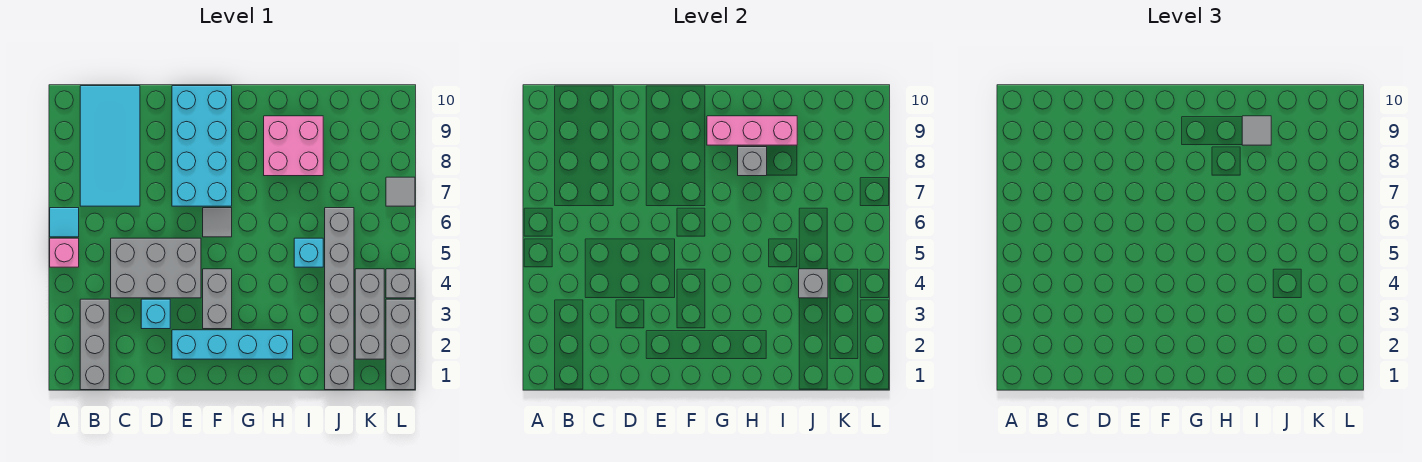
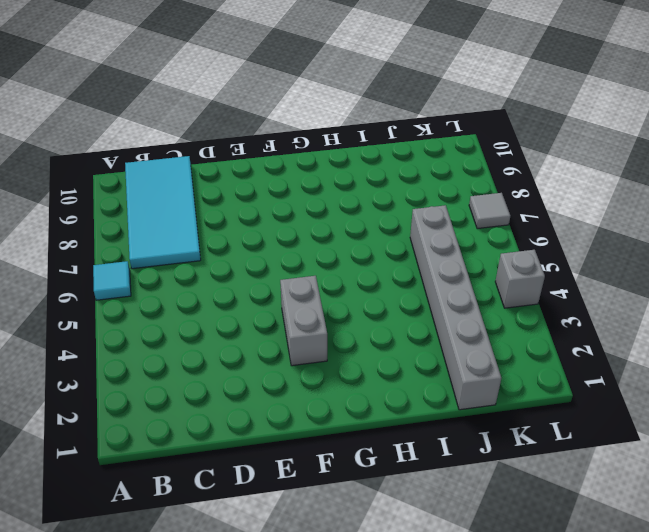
none -> pink brick A5 level 1
none -> grey brick B1:B3 level 1
none -> grey brick C4:E5 level 1

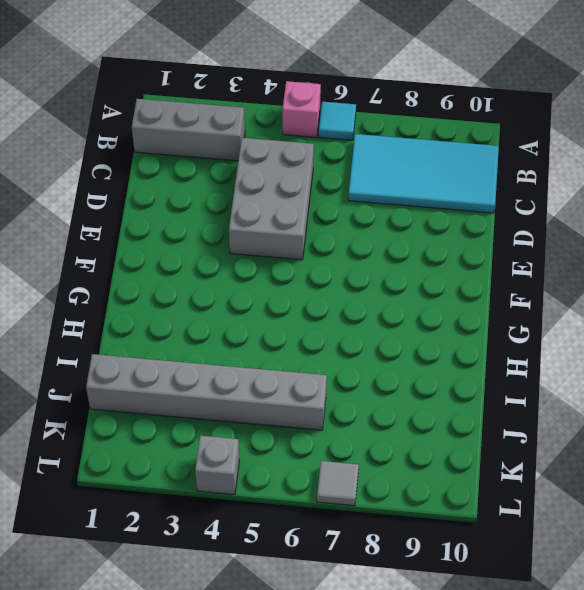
none -> cyan brick D3 level 1
none -> cyan brick E2:H2 level 1
none -> cyan brick E7:F10 level 1

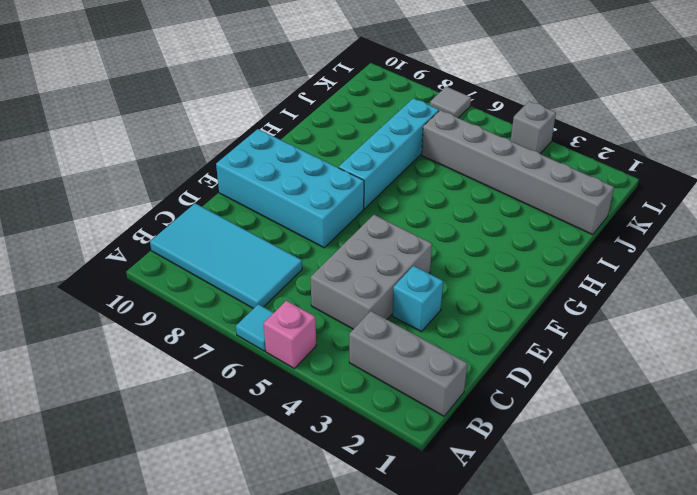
cyan brick G7:J7 level 1 -> cyan brick E2:H2 level 1
none -> grey brick F3:F4 level 1
none -> grey tile F6 level 1
none -> pink brick H8:I9 level 1

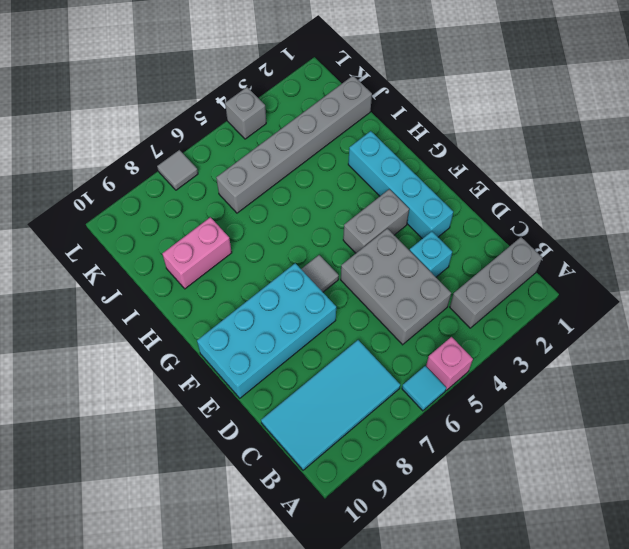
pink brick I8:I9 level 1 -> pink brick H8:I9 level 1
none -> cyan brick I5 level 1
none -> grey brick K2:K4 level 1
none -> grey brick L1:L3 level 1

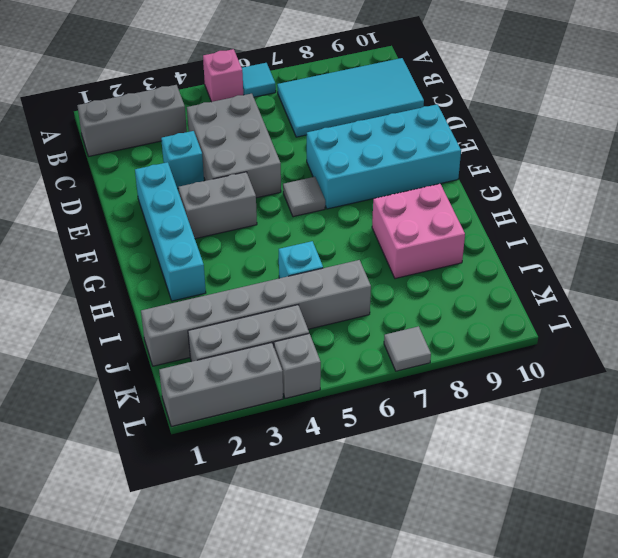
none -> pink brick G9:I9 level 2
none -> grey brick H8 level 2
none -> grey brick J4 level 2

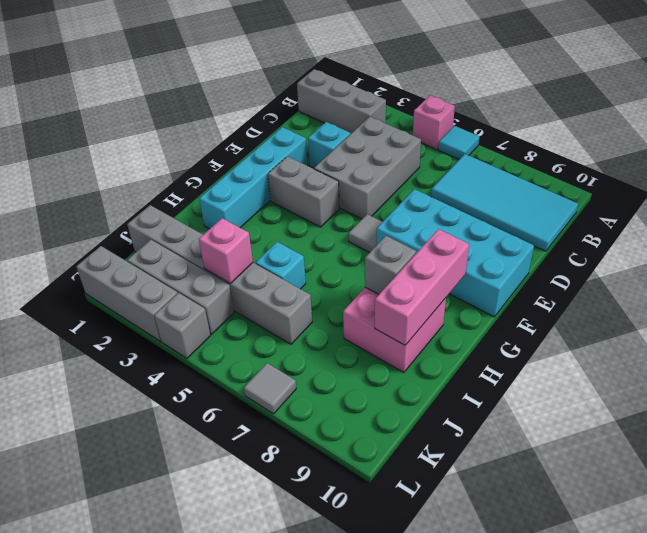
pink brick J4 level 2 -> grey brick J4 level 2
none -> grey tile I9 level 3

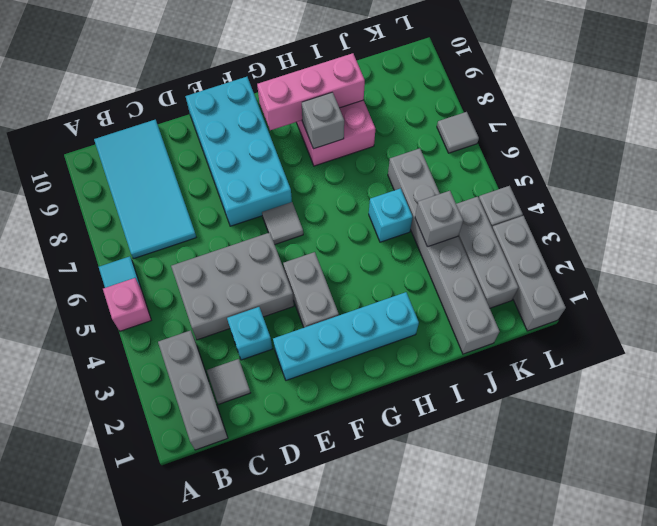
grey tile C2 level 1 -> grey tile I9 level 3

